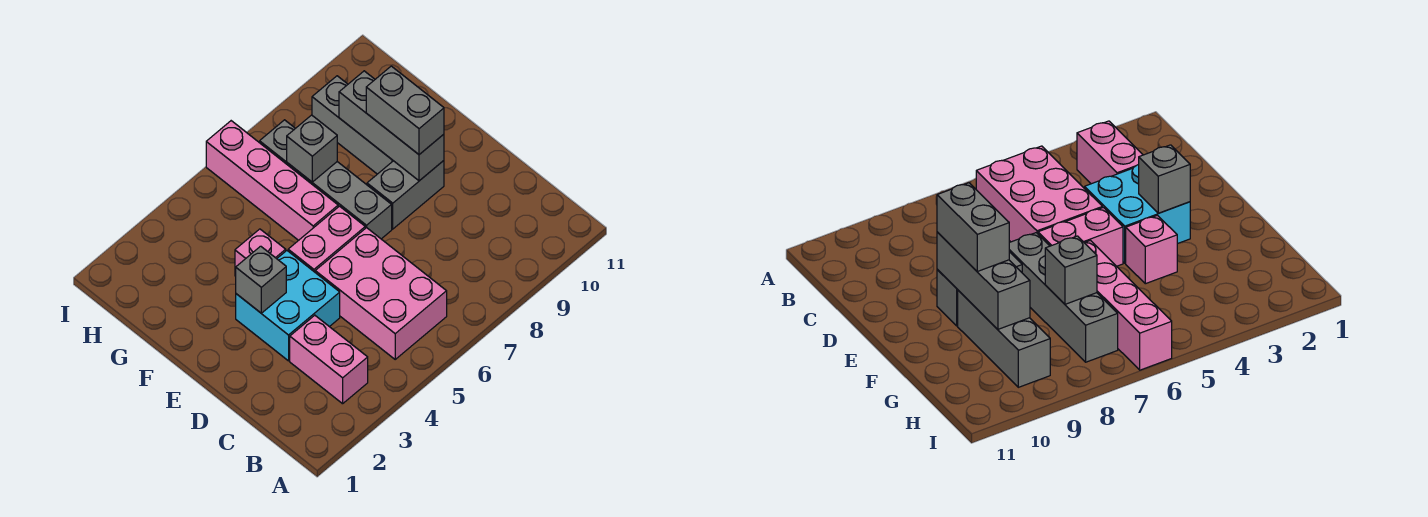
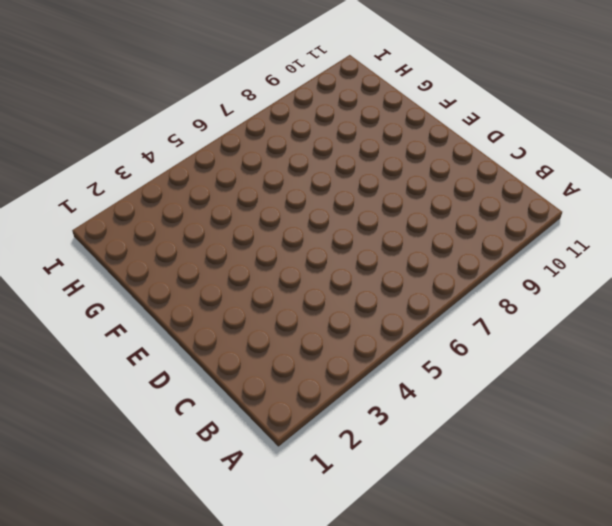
none -> pink brick B3:C3 level 1
none -> pink brick B5:D6 level 1
none -> cyan brick D3:E4 level 1

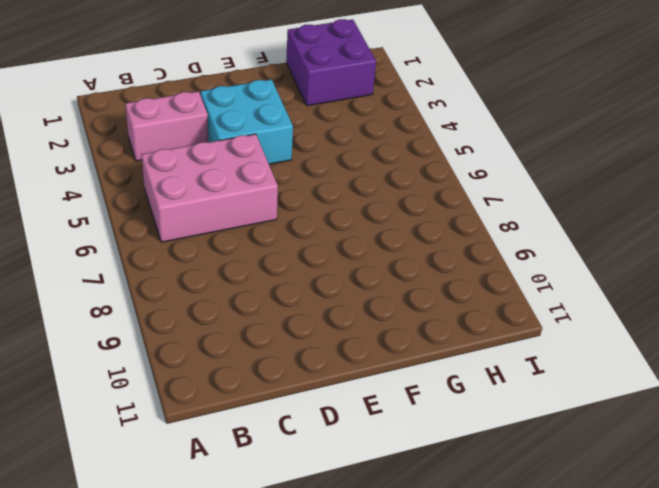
purple brick G1:H2 level 1 -> none
none -> pink brick E5:E6 level 1
none -> grey brick E7:H7 level 1
none -> grey brick E8:E9 level 1

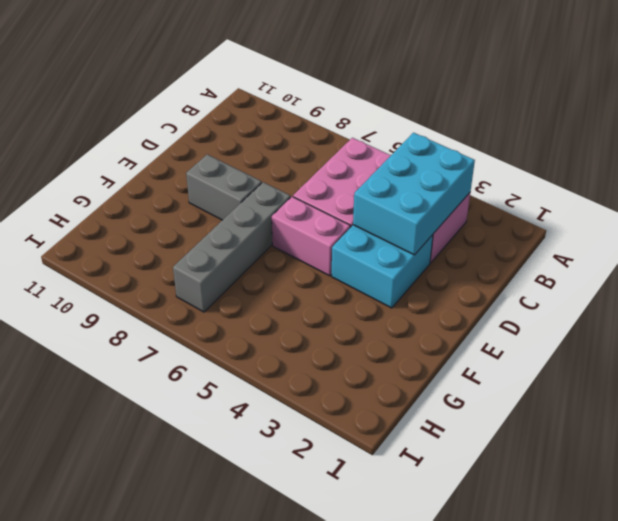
cyan brick B3:D4 level 2 -> none
none -> pink brick F4 level 1
none -> pink brick F6:I6 level 1
none -> grey brick F9:H9 level 1

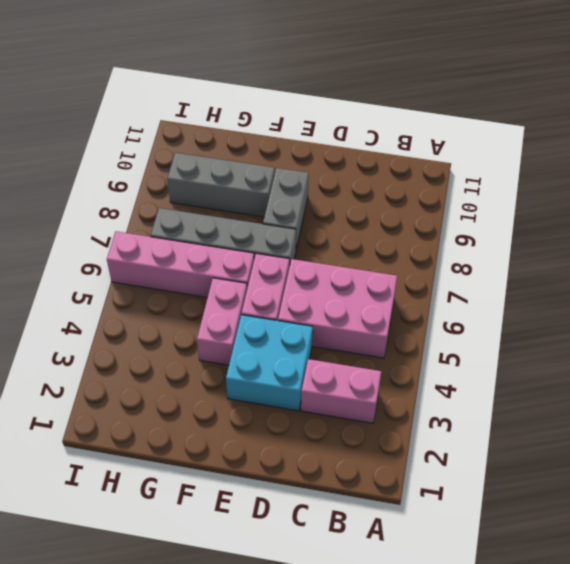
pink brick F4:F5 level 1 -> pink brick F4 level 1
none -> grey brick E3 level 2
none -> grey brick E9:G9 level 2
none -> grey brick G7 level 2

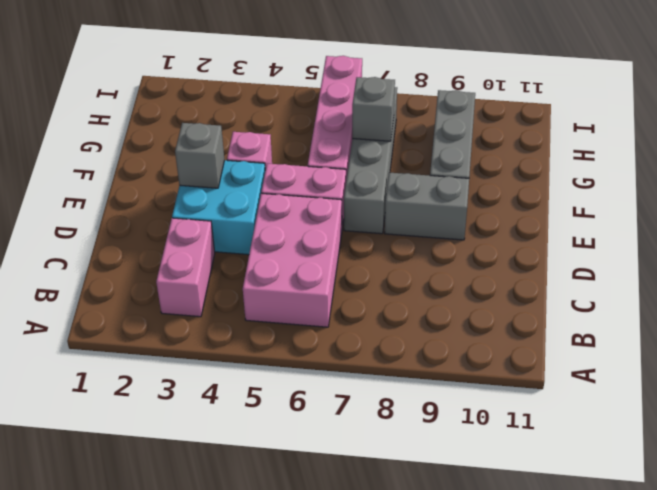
none -> grey brick E9:G9 level 2
none -> grey brick E9:F9 level 3

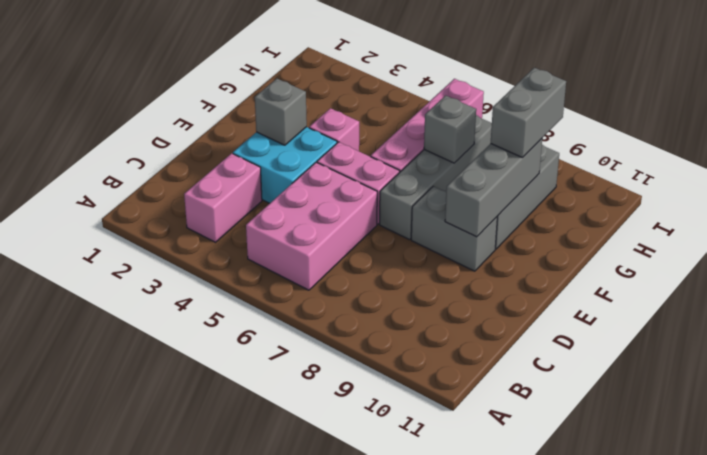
grey brick G9:H9 level 3 -> grey brick E9:F9 level 3

